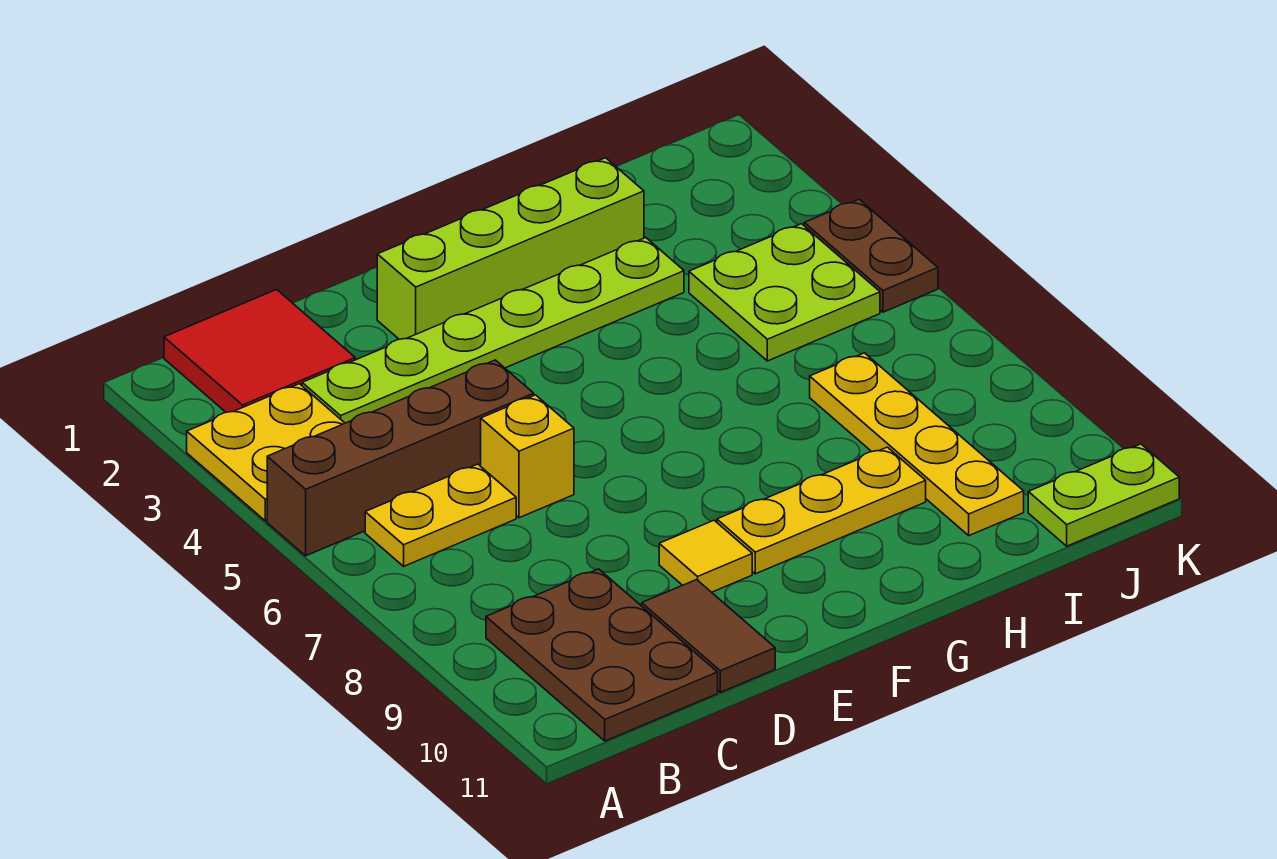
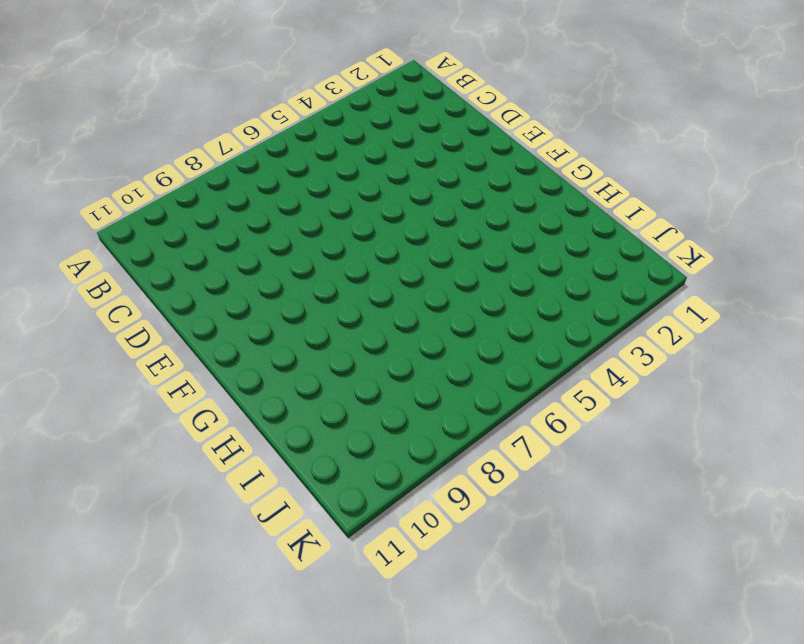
none -> yellow plate A3:B4 level 1
none -> brown brick A5:D5 level 1
none -> red tile B1:C2 level 1

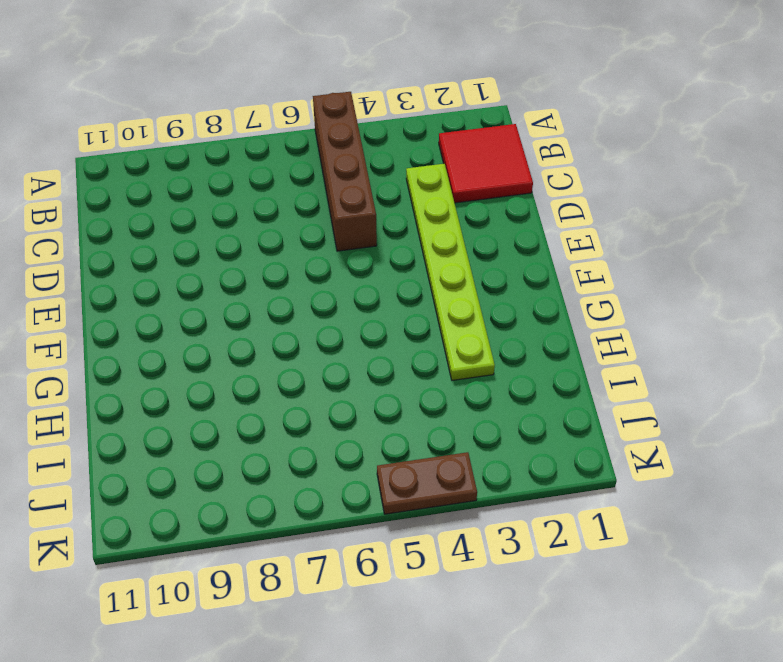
none -> yellow plate A3:B4 level 1
none -> yellow plate B6:C6 level 1
none -> brown plate B9:C11 level 1

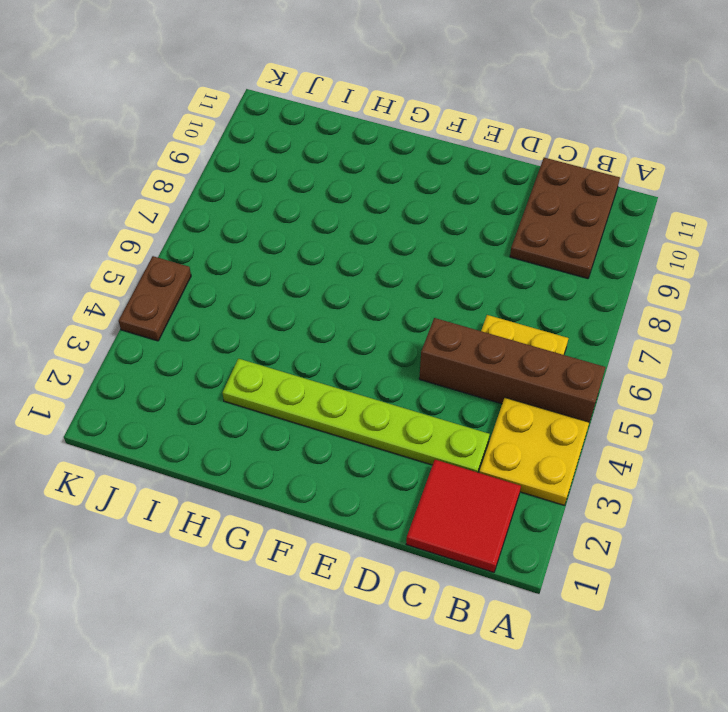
none -> yellow brick D6 level 1
none -> brown tile D10:D11 level 1
none -> lime brick E2:H2 level 1

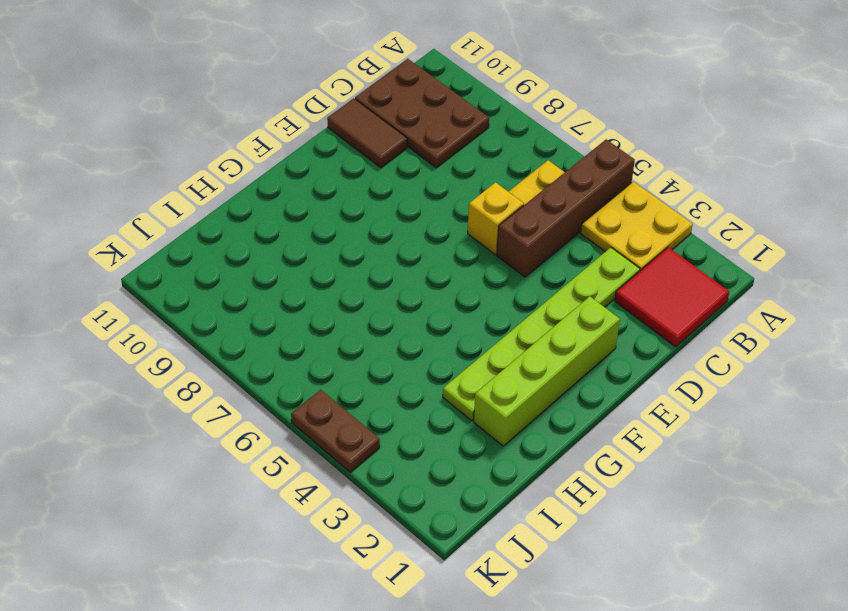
none -> yellow tile E9 level 1
none -> yellow plate F9:H9 level 1
none -> lime plate I4:J5 level 1

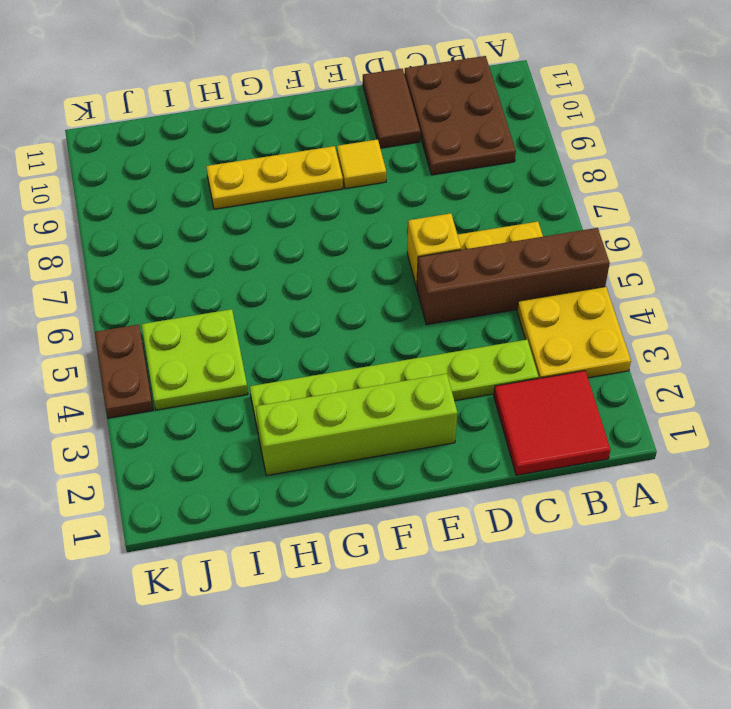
none -> yellow plate I7:I10 level 1
none -> lime plate J11:K11 level 1

